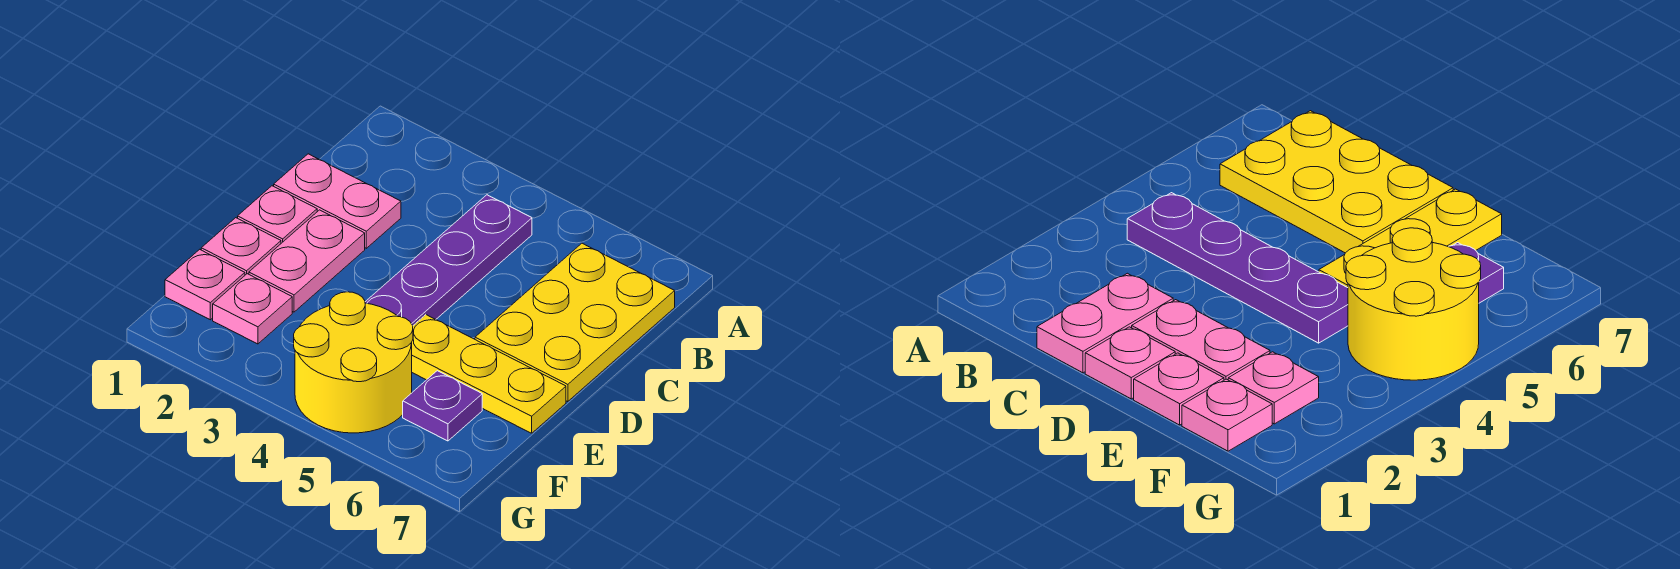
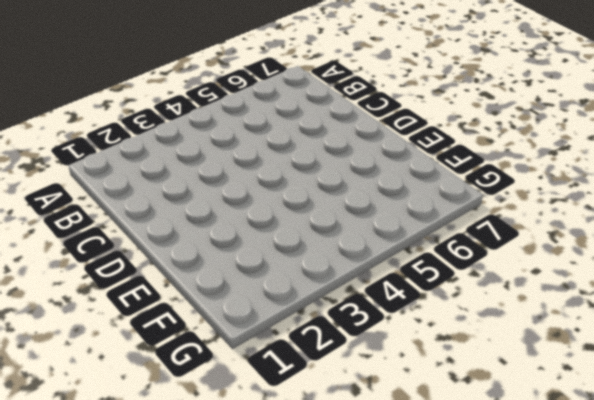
none -> purple plate B4:E4 level 1
none -> yellow plate B6:D7 level 1

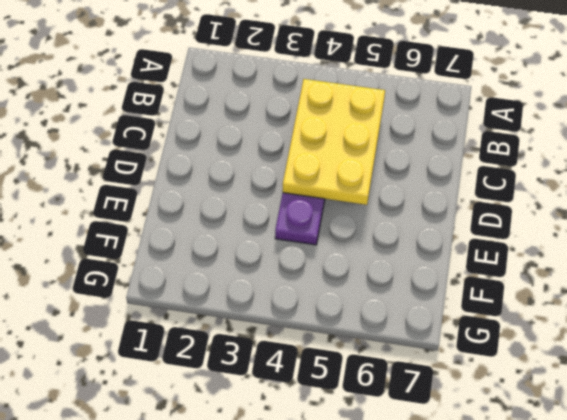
yellow plate B4:D5 level 2 -> yellow plate B6:D7 level 1
none -> pink plate C1:C2 level 1
none -> pink plate D1 level 1

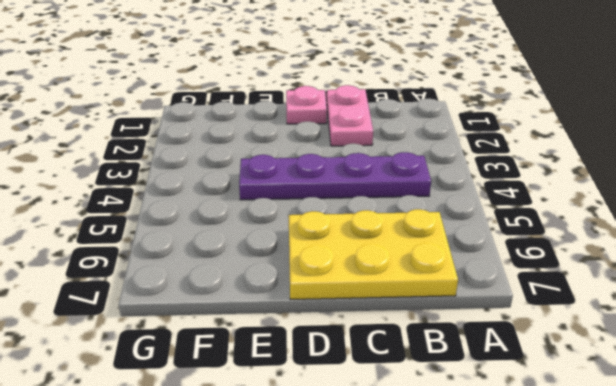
none -> pink plate D2:E2 level 1
none -> pink plate E1 level 1

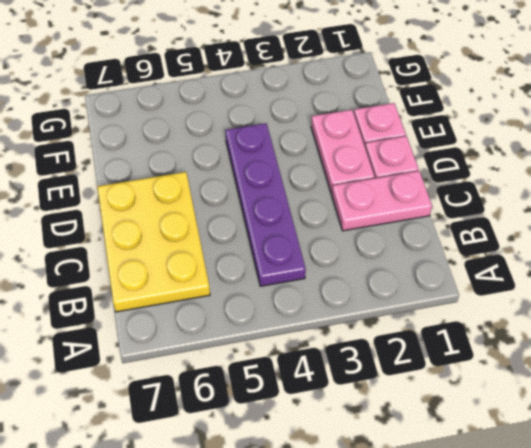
none -> yellow plate E5:E7 level 1
none -> pink plate F1 level 1

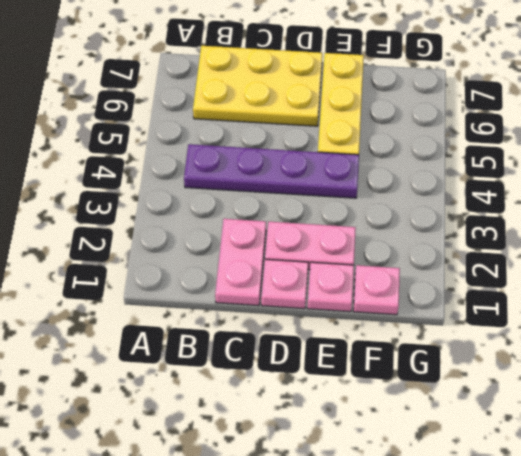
none -> pink plate F2 level 1
none -> yellow round brick F4:G5 level 1

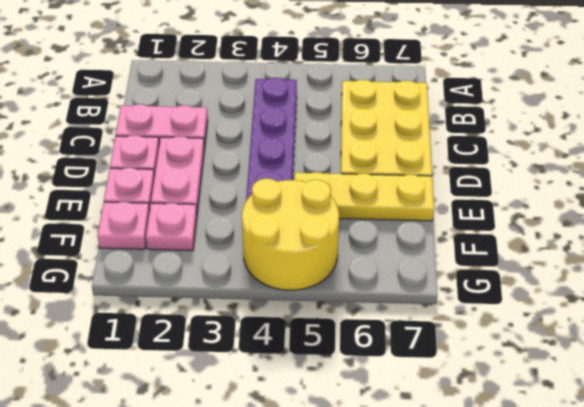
none -> purple plate F6 level 1

